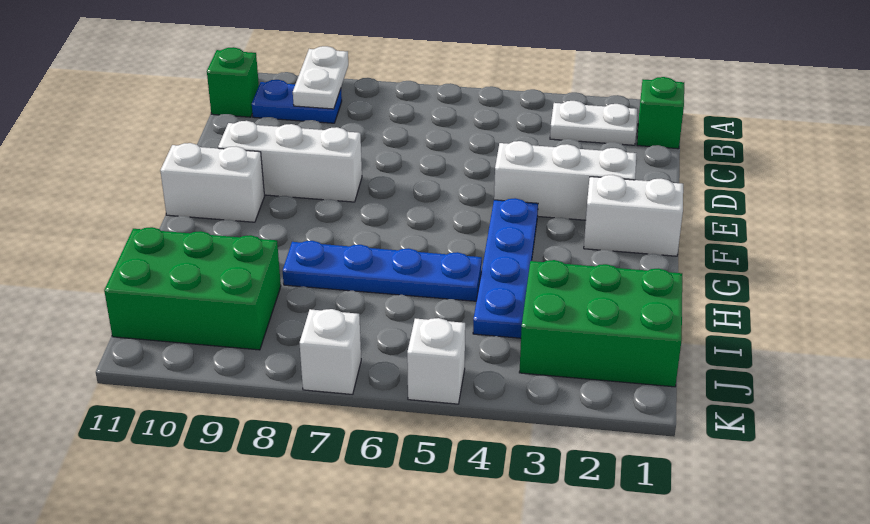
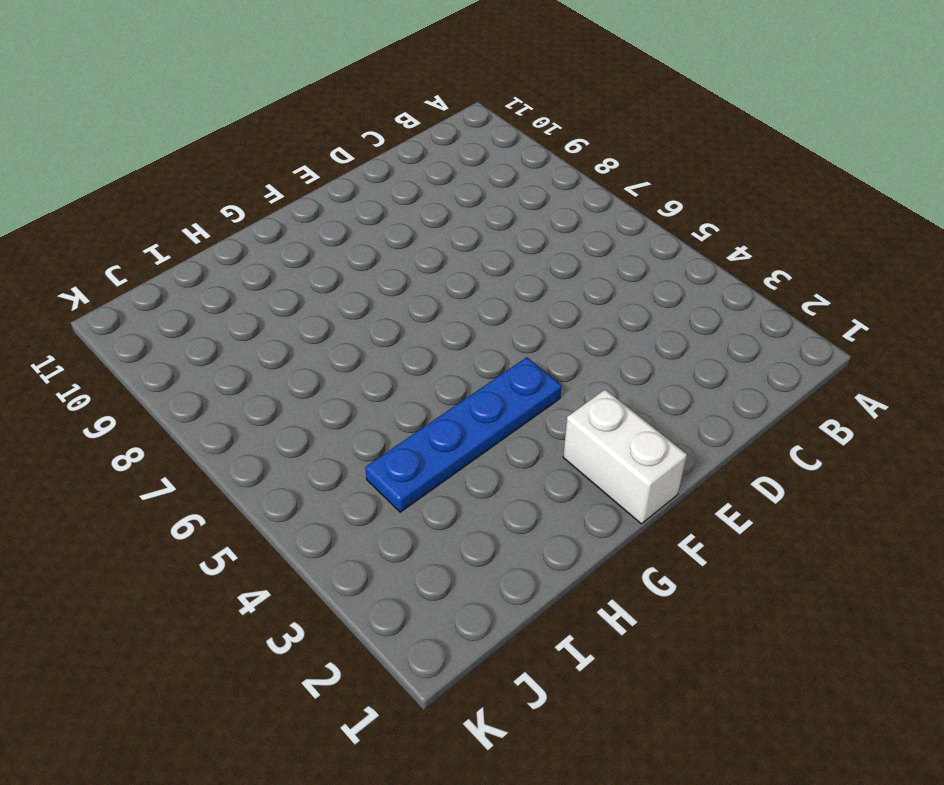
none -> green brick B1 level 1
none -> white plate B2:B3 level 1
none -> blue plate B9:B10 level 1

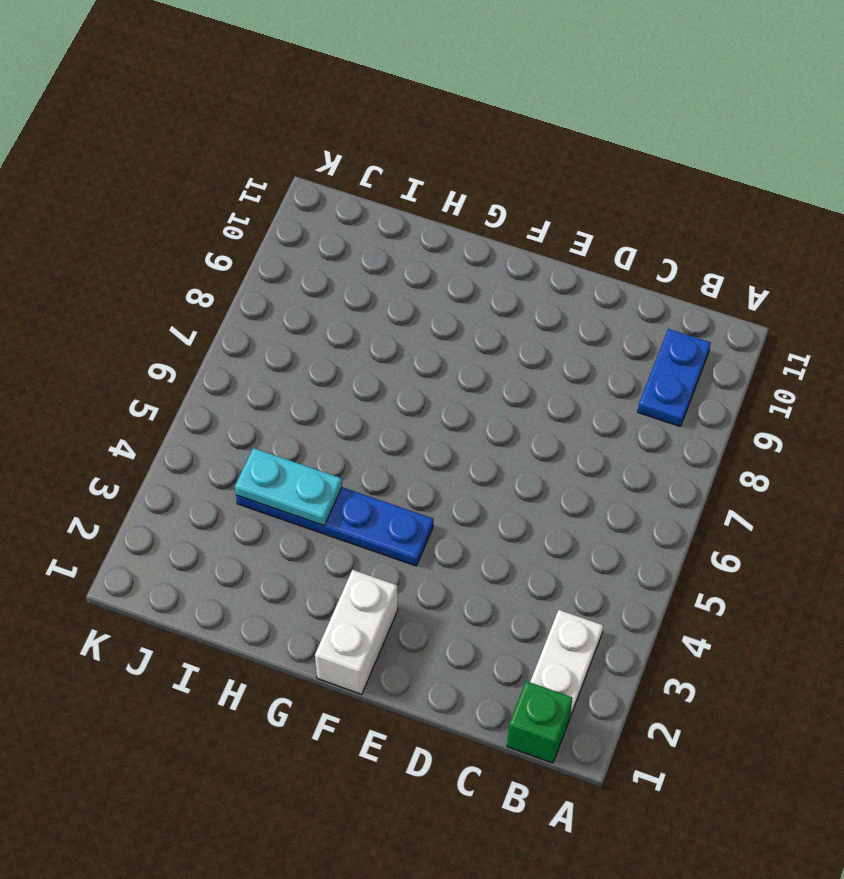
cyan plate H4:I4 level 2 -> none
none -> green brick B11 level 1
none -> white brick E2:E4 level 1
none -> white brick E8:E10 level 1

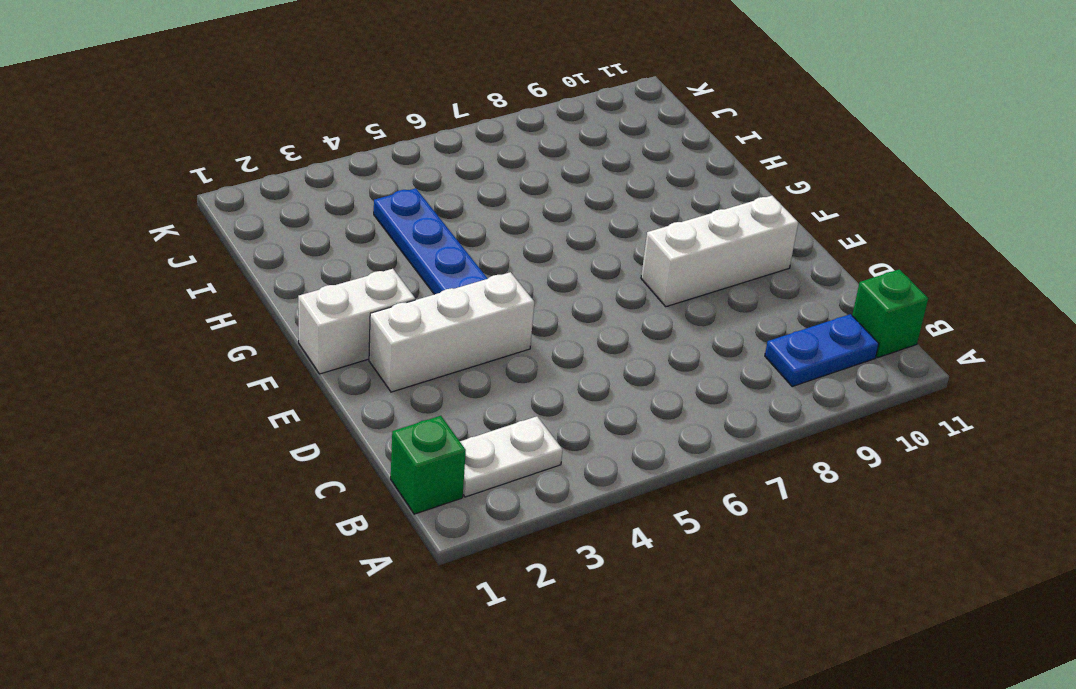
none -> white brick F10:F11 level 1
none -> blue plate H5:H8 level 1
none -> green brick I1:J3 level 1

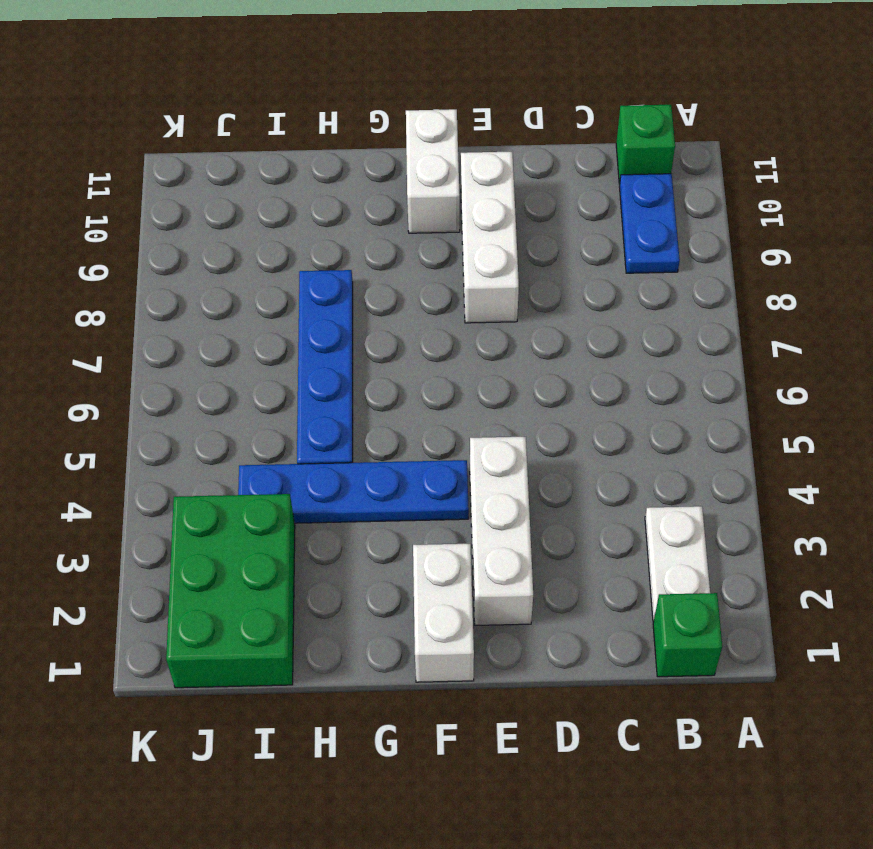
none -> green brick I9:J11 level 1
none -> white brick K5 level 1
none -> white brick K7 level 1

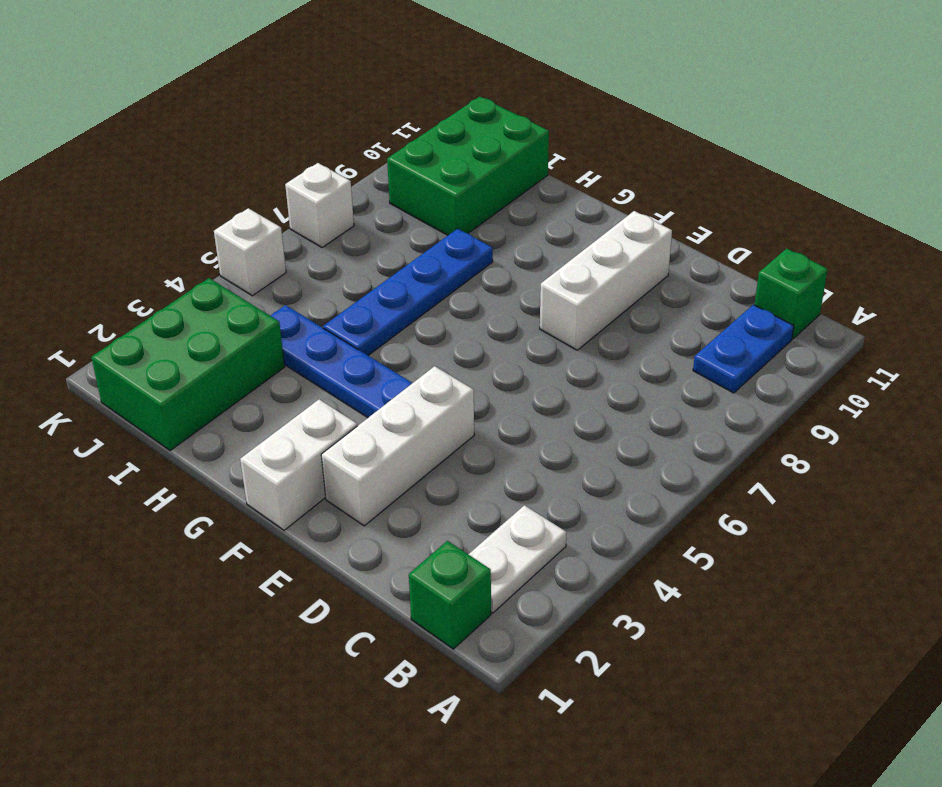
none -> white brick F10:F11 level 1
none -> white plate A9:B9 level 2

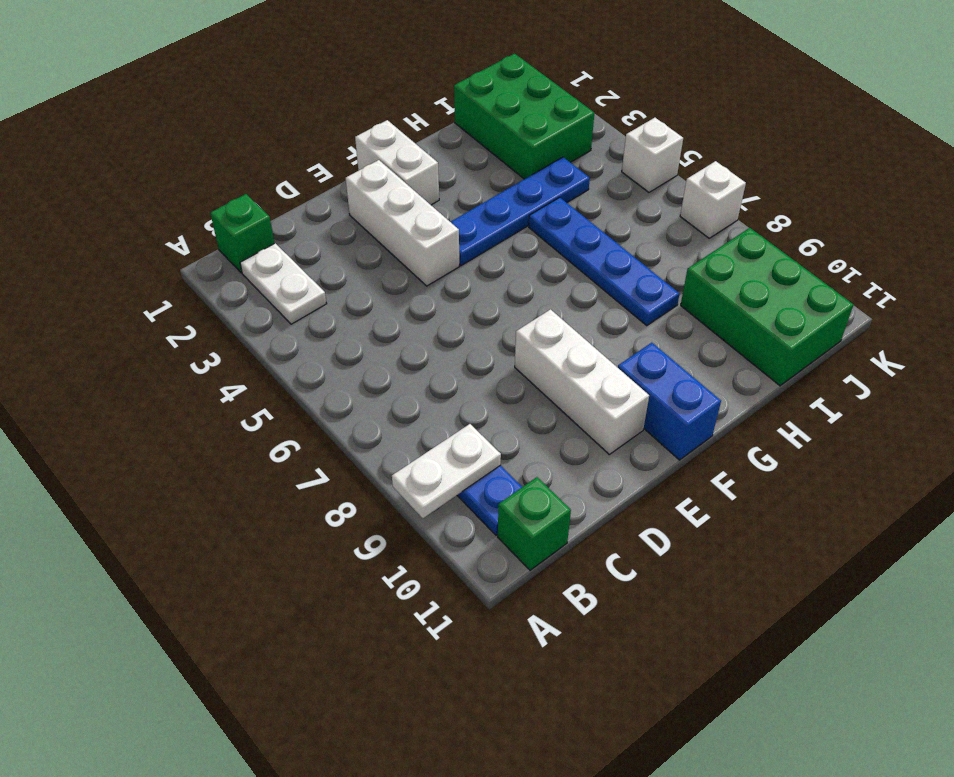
blue brick F10:F11 level 1 -> white brick F10:F11 level 1

